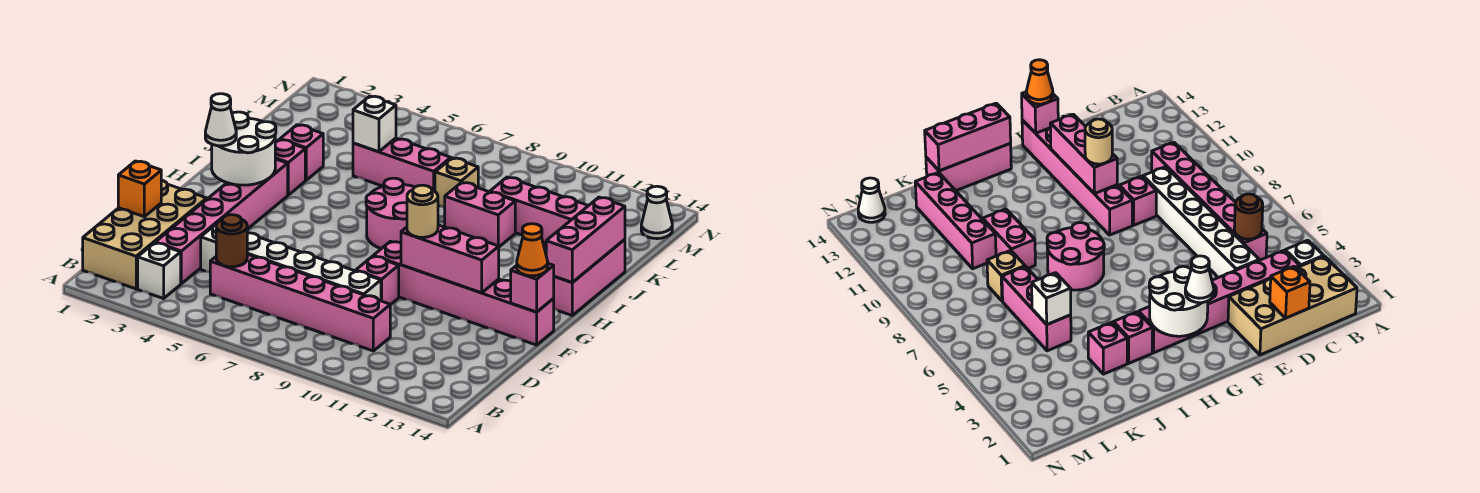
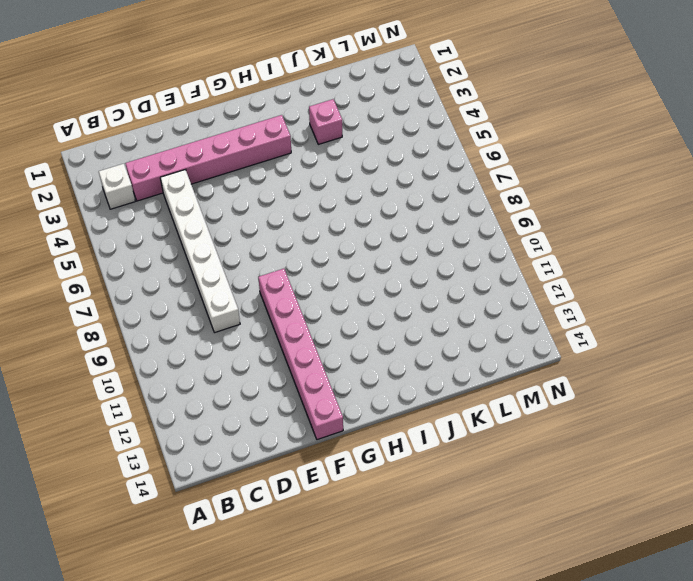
none -> tan brick B1:E2 level 1
none -> pink brick C5:C10 level 1
none -> pink brick E9 level 1

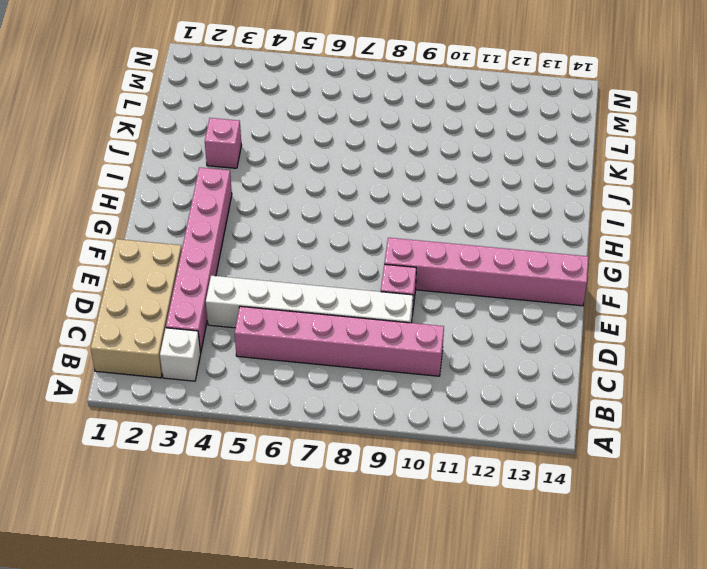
none -> pink round brick H7:I8 level 1
none -> pink brick H14:J14 level 1
none -> pink brick I3 level 1

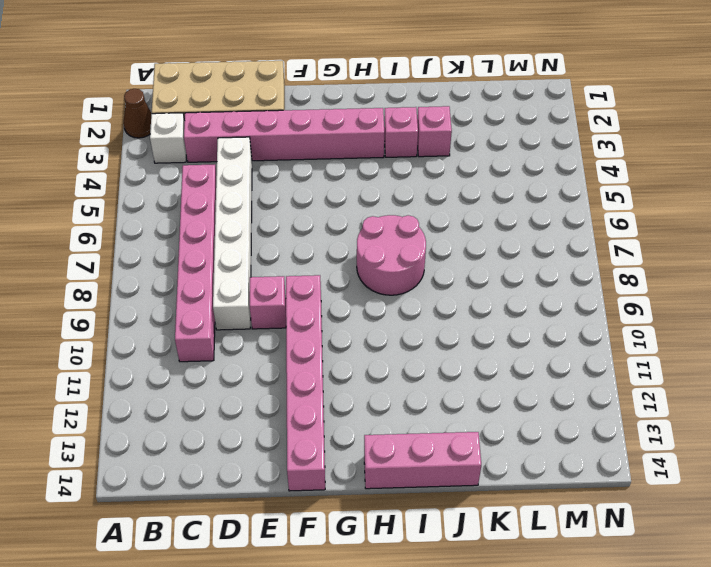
brown cone A2 level 1 -> none
none -> pink brick J9:J10 level 1
none -> pink brick K5:K7 level 1
none -> tan brick K8 level 1

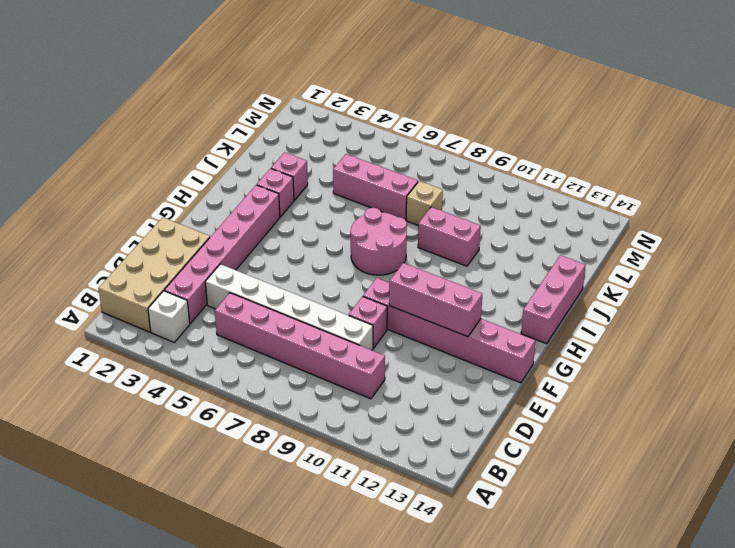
none -> pink brick K10:K13 level 1
none -> white cone M14 level 1
none -> brown round brick C5 level 2

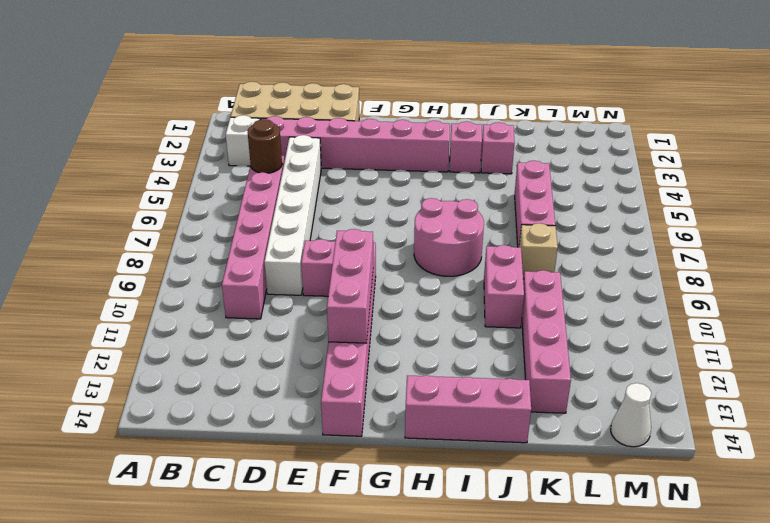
none -> orange brick D1 level 2
none -> pink brick F14 level 2
none -> white round brick G2:H3 level 2

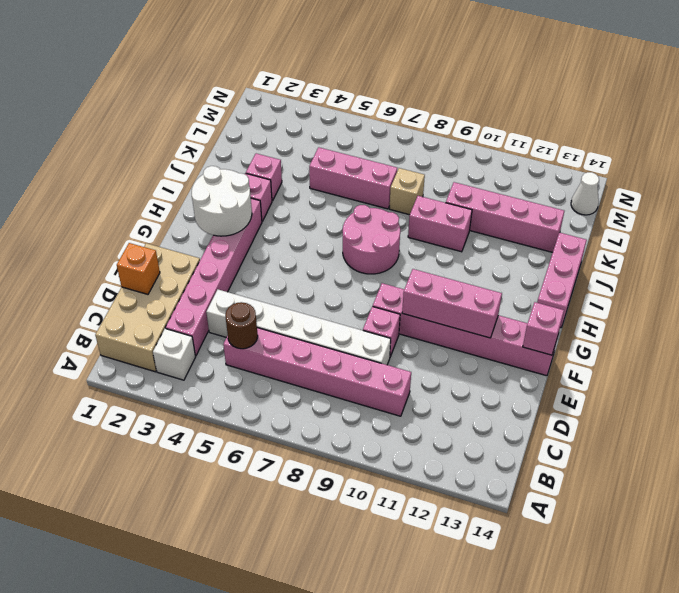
none -> pink brick H14:J14 level 2
none -> white brick K5 level 2
none -> tan round brick F10 level 3

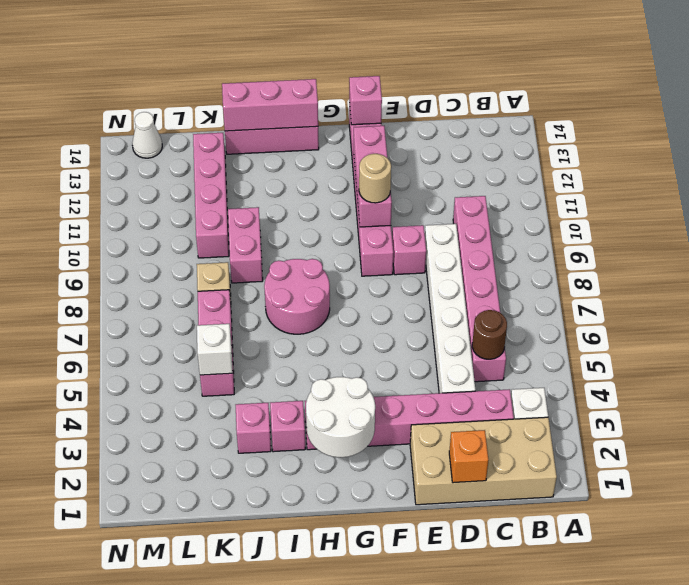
none -> orange cone F14 level 3
none -> white cone G2 level 3

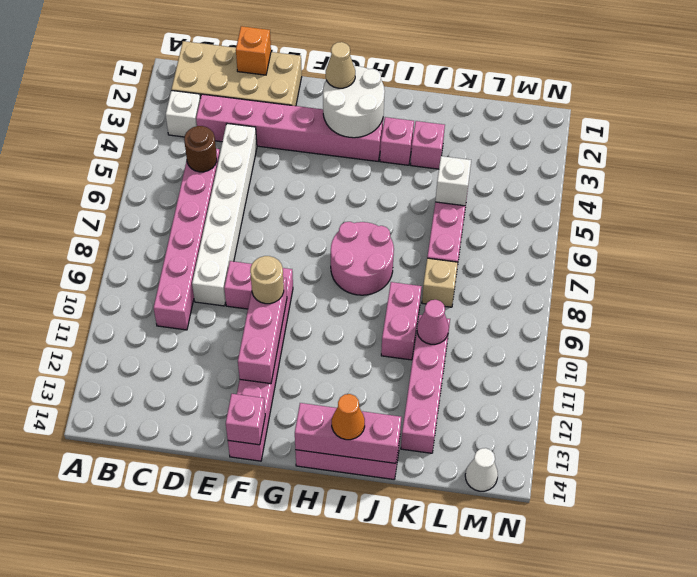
tan cone G2 level 3 -> white cone G2 level 3
orange cone I14 level 3 -> orange cone F14 level 3
pink cone K10 level 2 -> none

